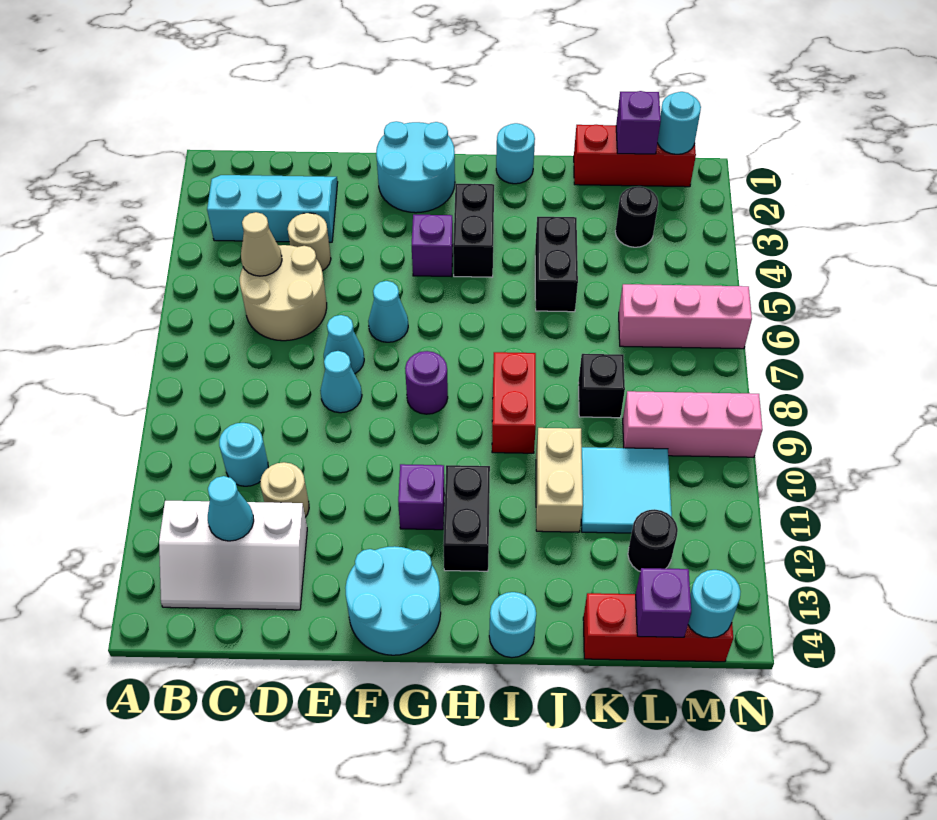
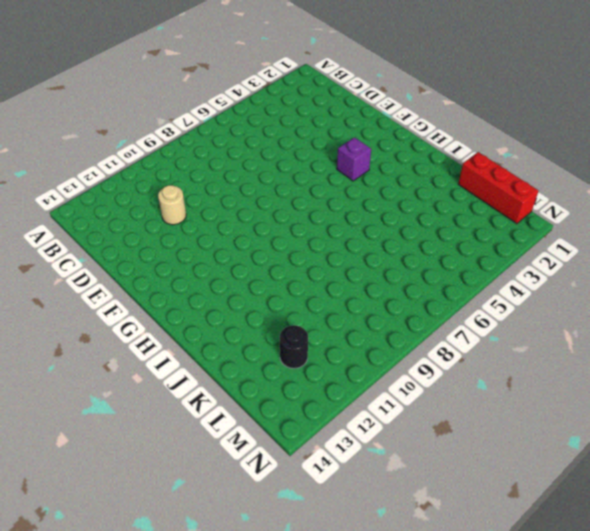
none -> cyan slope B2:D3 level 1 top 3
none -> white slope B12:D13 level 1 top 12
none -> tan round brick C5:D6 level 1
none -> cyan round brick C10 level 1

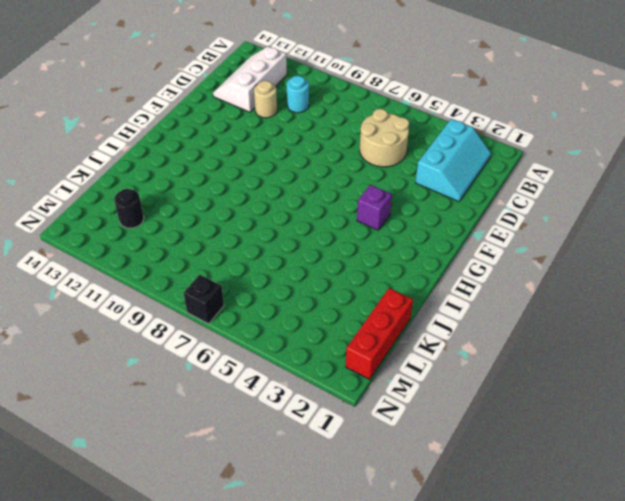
black brick N7 level 1 -> black brick K8 level 1
none -> tan round brick D4 level 1
none -> cyan cone E7 level 1
none -> cyan cone E8 level 1
none -> cyan round brick F1:G2 level 1

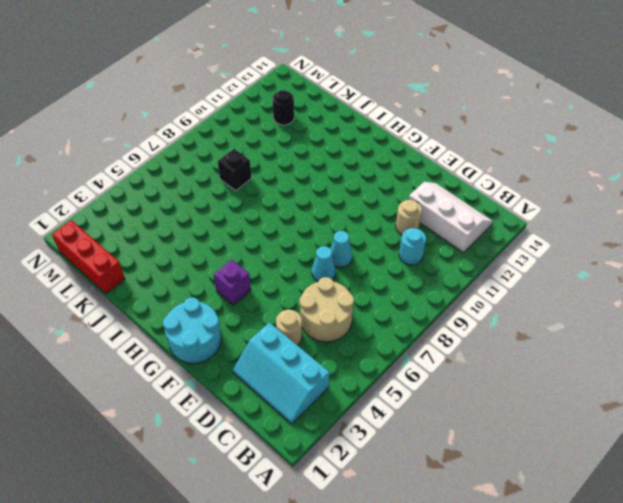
none -> cyan cone F6 level 1
none -> cyan round brick F13:G14 level 1
none -> purple round brick G8 level 1
none -> purple brick G11 level 1

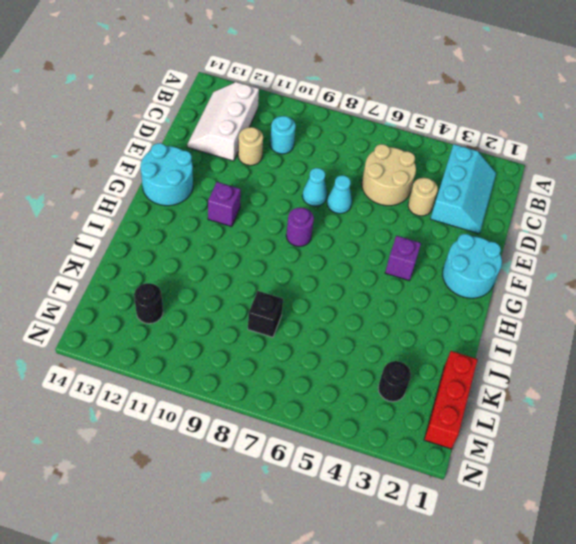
none -> cyan cone F6 level 1
none -> black brick H3:H4 level 1
none -> black brick H11:H12 level 1
none -> cyan round brick I1 level 1

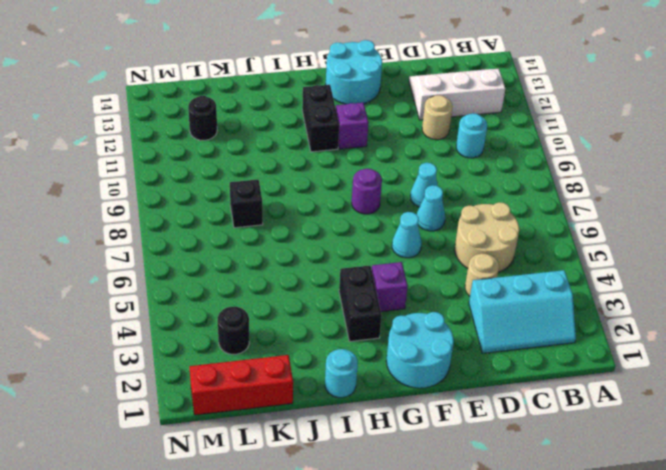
none -> red brick I8:I9 level 1
none -> cyan round brick I14 level 1
none -> black brick J4:J5 level 1
none -> tan brick J10:J11 level 1

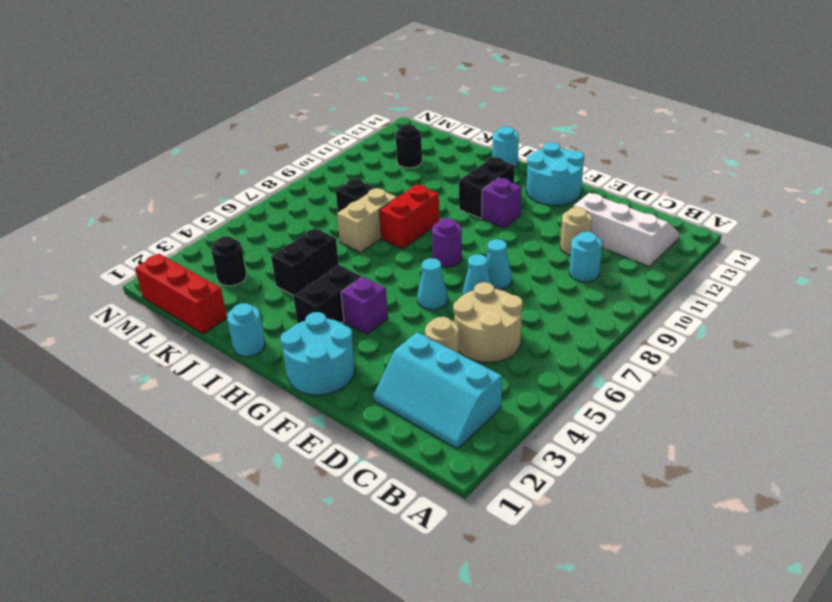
tan brick J7:J8 level 1 -> tan brick J10:J11 level 1
none -> cyan tile K10:L11 level 1
none -> red brick K14:M14 level 1
none -> pink brick L6:N6 level 1
none -> pink brick L9:N9 level 1

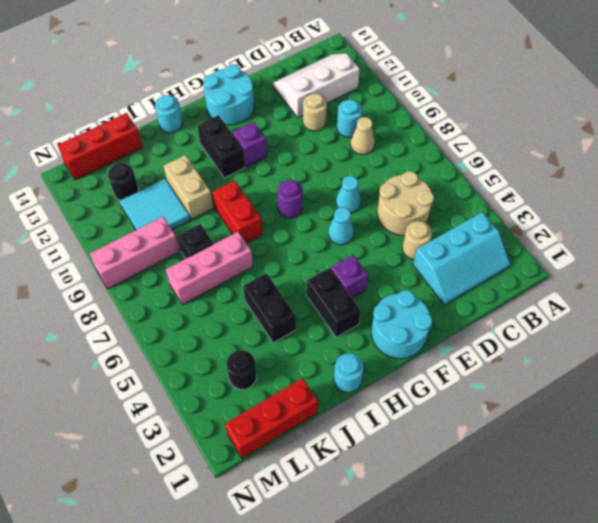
tan cone C9 level 1 -> tan cone C5 level 2
pink brick J7:L7 level 1 -> pink brick L6:N6 level 1
none -> cyan cone E8 level 1
none -> cyan cone C12 level 2
none -> purple brick L1 level 2
none -> purple brick L14 level 2

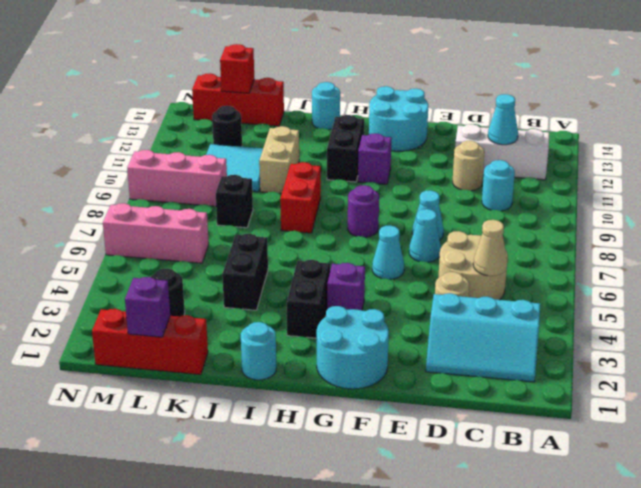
red brick L14 level 2 -> purple brick L14 level 2
none -> cyan round brick M1 level 2
none -> cyan round brick M14 level 2

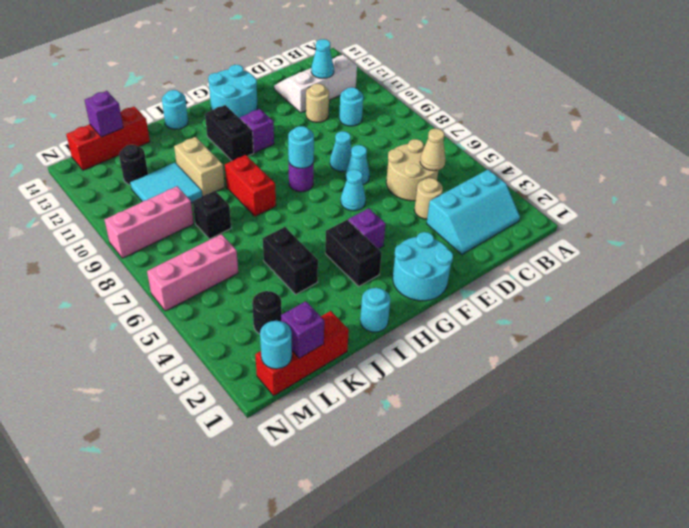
cyan round brick G8 level 2 -> cyan round brick M14 level 2

